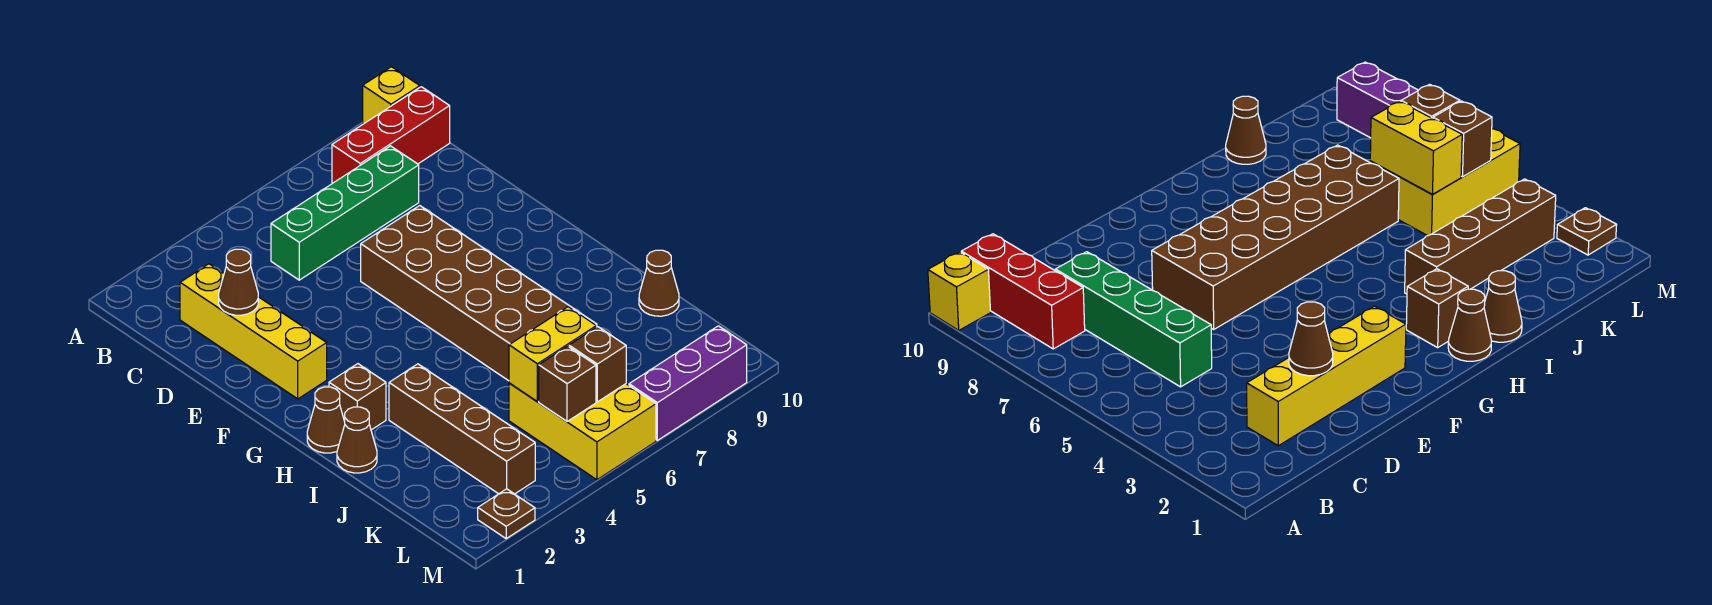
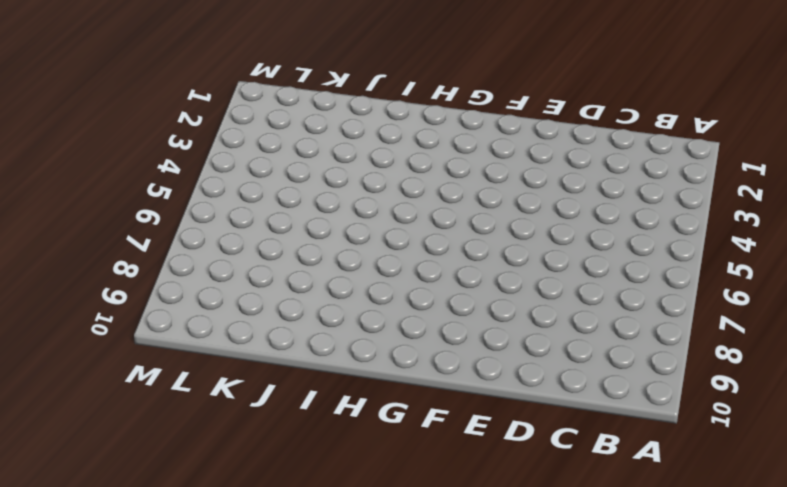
none -> yellow brick A10 level 1
none -> red brick B8:B10 level 1
none -> yellow brick C2:F2 level 1

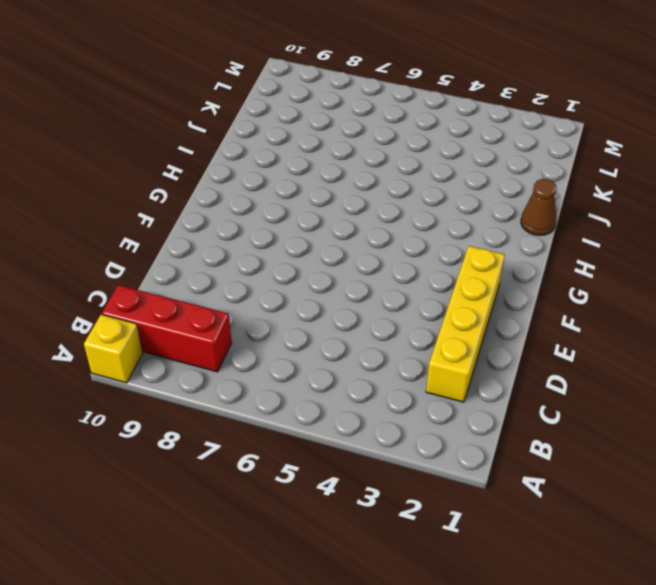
none -> green brick C5:C8 level 1
none -> brown brick E6:J7 level 1
none -> brown cone H1 level 1

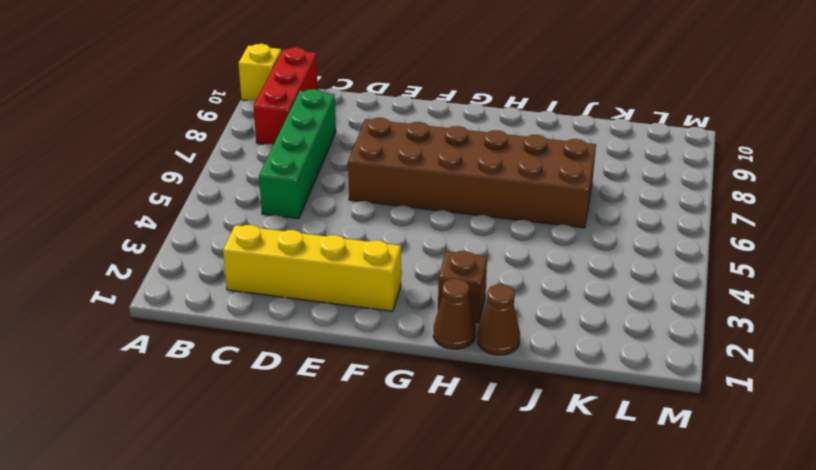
none -> brown brick I3:L3 level 1
none -> brown cone J10 level 1
none -> yellow brick K5:M6 level 1

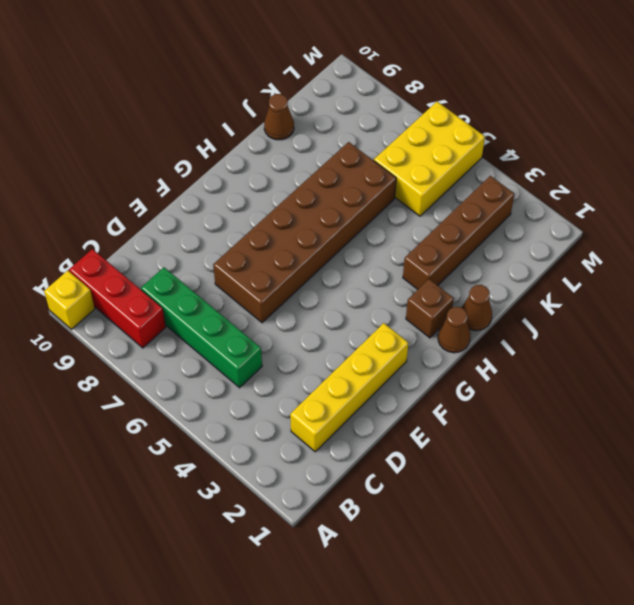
none -> brown plate M2 level 1
none -> purple brick M7:M9 level 1
none -> brown cone D2 level 2

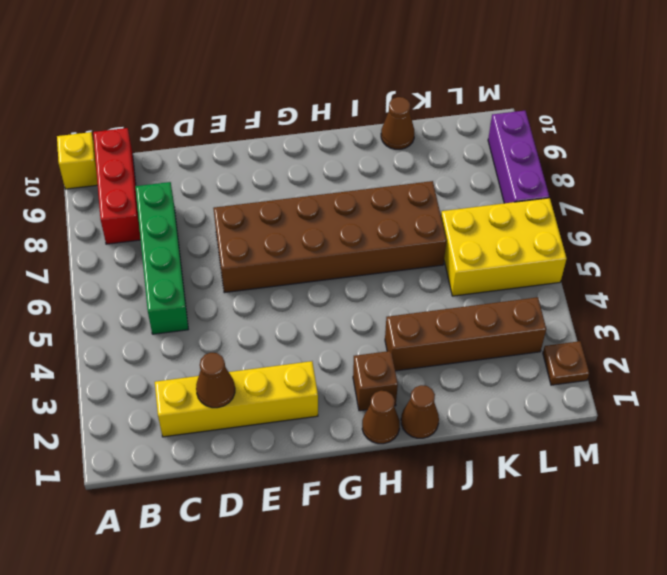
none -> yellow brick K5:K6 level 2
none -> brown brick L5 level 2
none -> brown brick L6 level 2

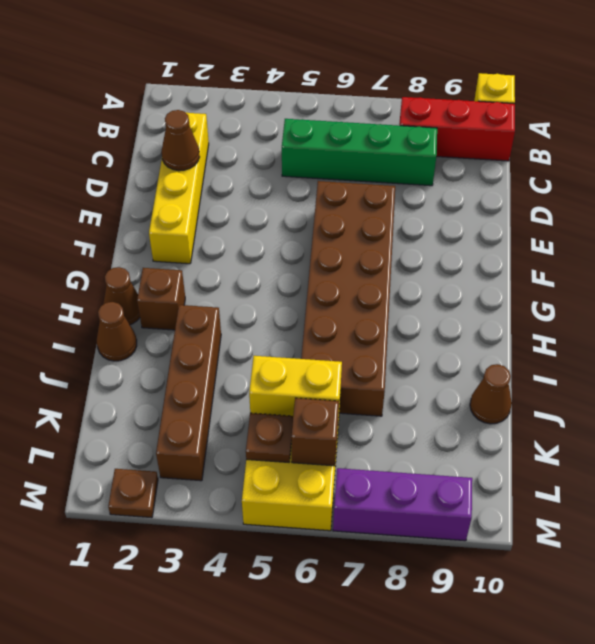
brown plate L5 level 2 -> brown brick L5 level 2

